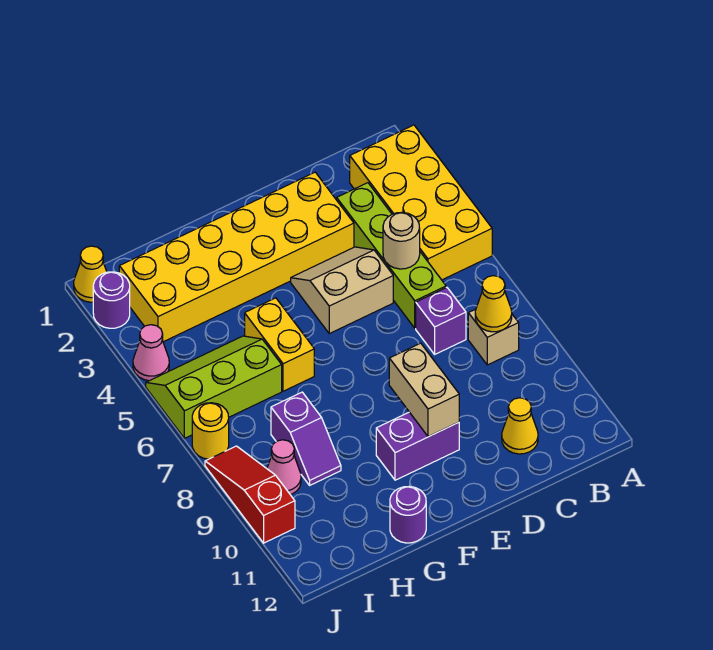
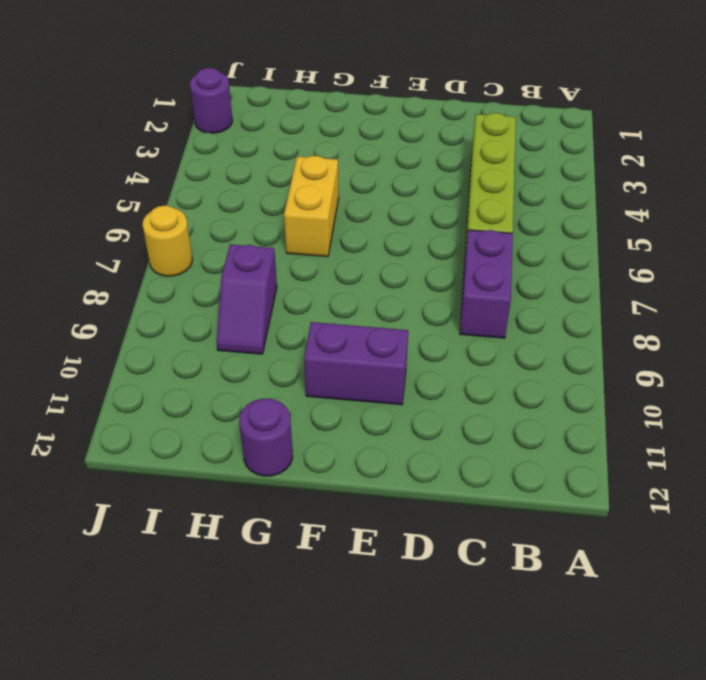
purple brick C7:C8 level 1 -> purple brick C7 level 1
none -> yellow brick A2:B5 level 1
none -> tan brick B8 level 1
none -> yellow cone C11 level 1

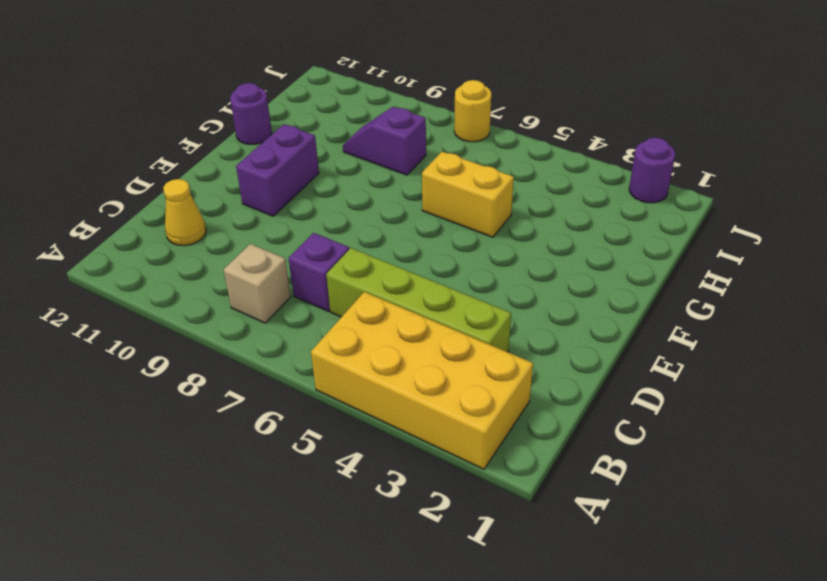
none -> yellow brick D2:I3 level 1
none -> tan slope D4:E5 level 1 top 5
none -> lime slope H5:J6 level 1 top 6

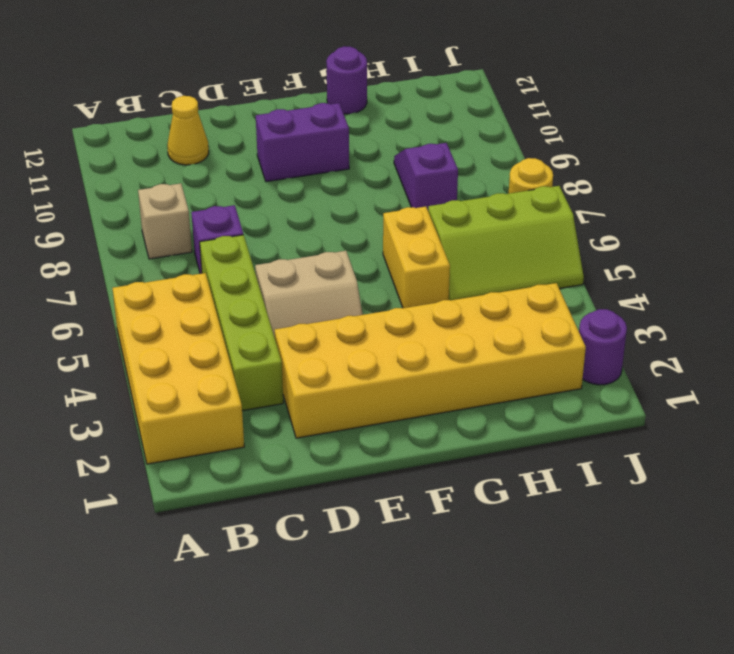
none -> pink cone I9 level 1
none -> yellow cone J1 level 1
none -> pink cone J4 level 1

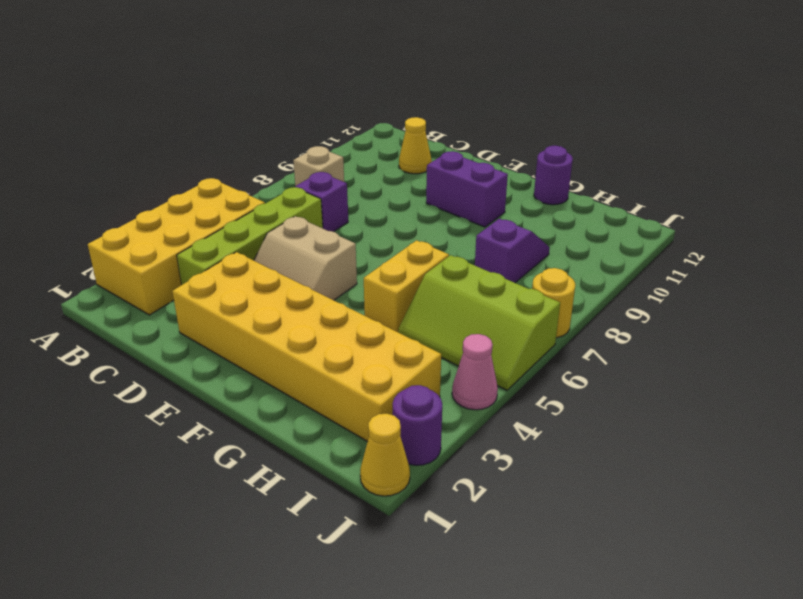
none -> pink cone I9 level 1
none -> red slope J8:J10 level 1 top 10
none -> yellow cone B8 level 2

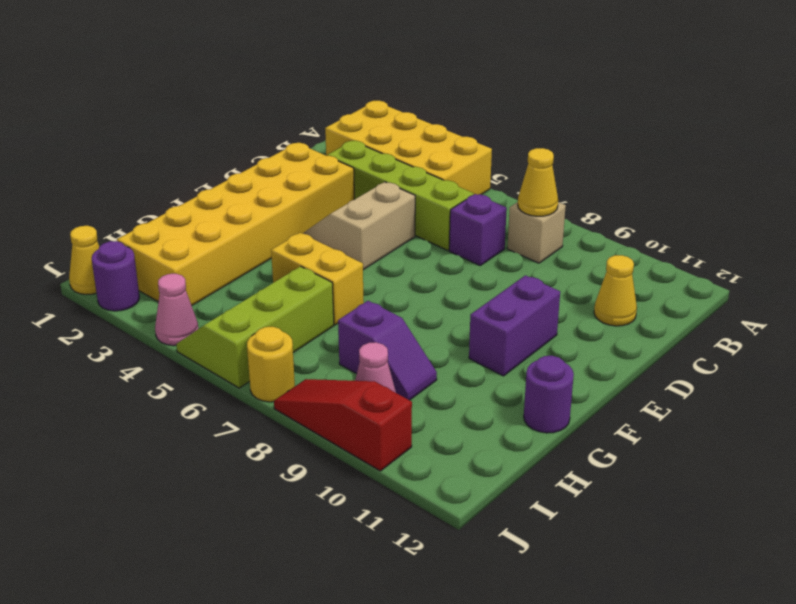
none -> tan round brick C5 level 2
none -> tan brick E9:E10 level 2

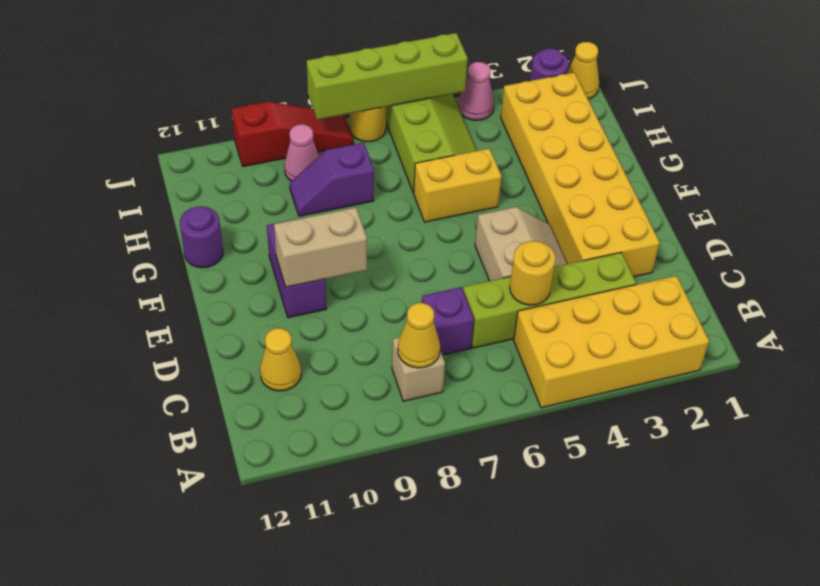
yellow round brick C5 level 2 -> tan round brick C5 level 2
lime brick J5:J8 level 2 -> none

